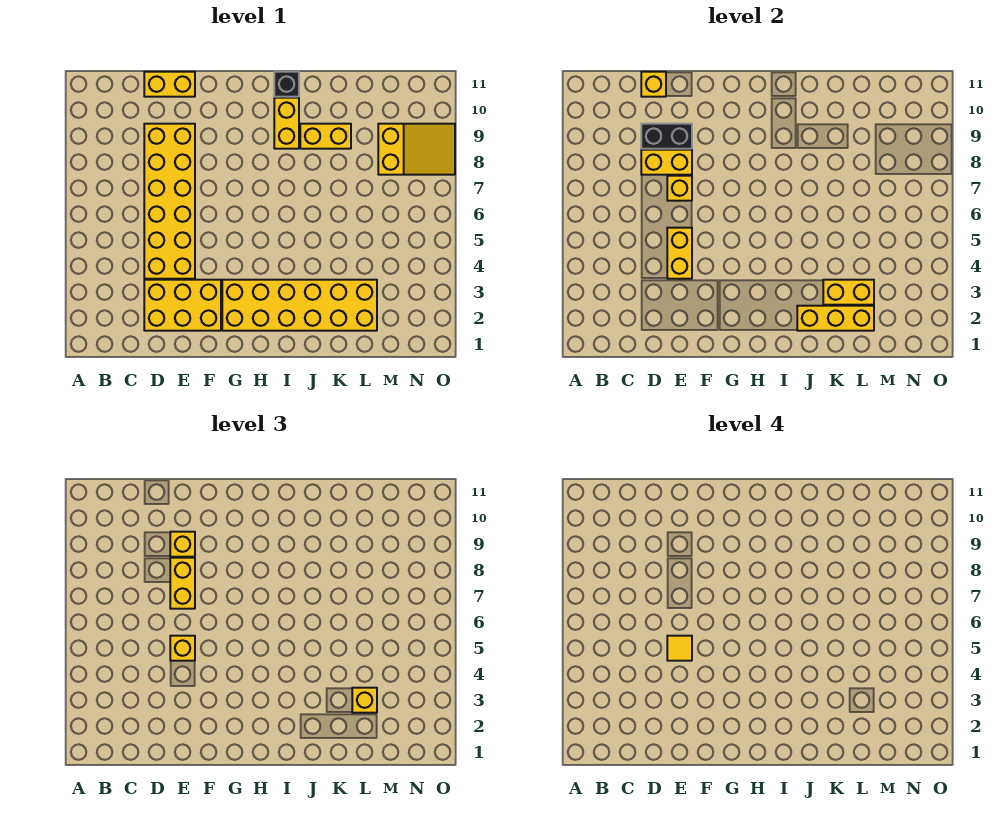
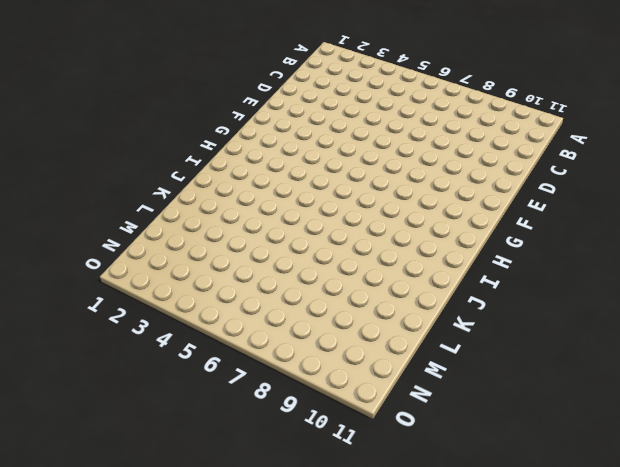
none -> yellow brick D2:F3 level 1
none -> yellow brick D4:E9 level 1
none -> yellow brick D11:E11 level 1

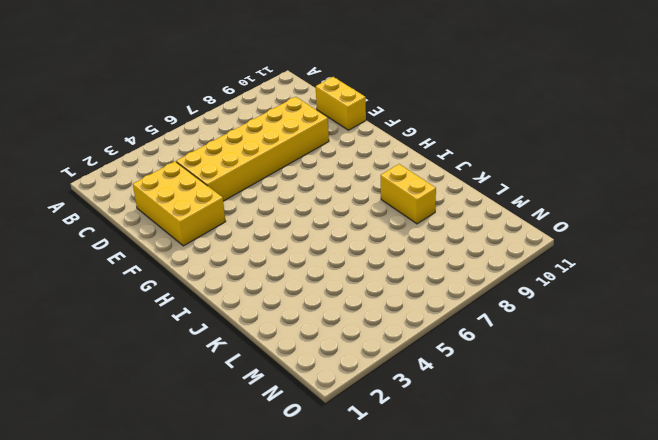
none -> yellow brick G2:L3 level 1
none -> yellow brick I9:I10 level 1
none -> black brick I11 level 1

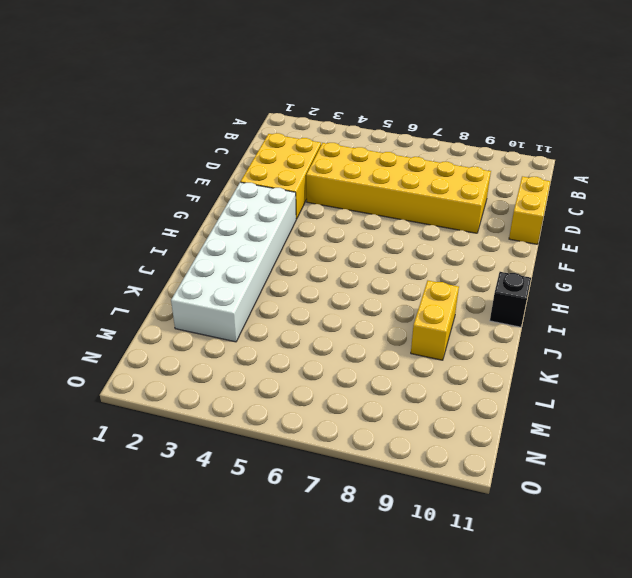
white brick G2:L3 level 1 -> yellow brick G2:L3 level 1
none -> yellow brick I9:I10 level 1
none -> yellow slope M8:O9 level 1 top M
none -> yellow brick D8:E8 level 2

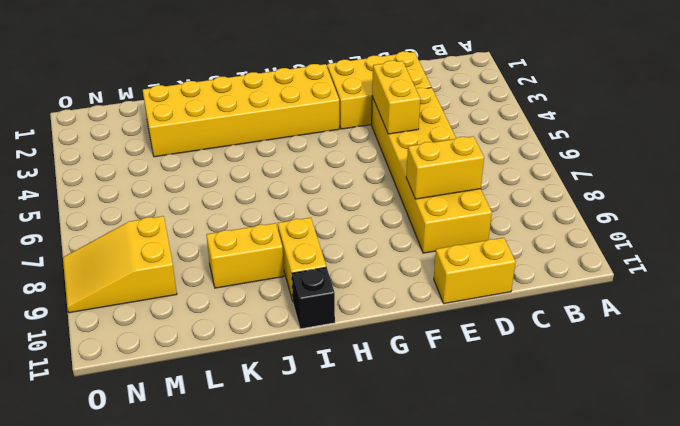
none -> black brick D9:E9 level 2
none -> yellow brick D11 level 2
none -> yellow brick E7 level 2

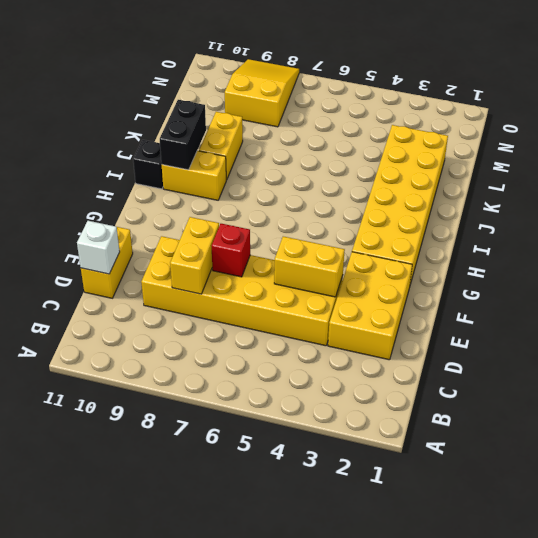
white brick D11 level 2 -> yellow brick D11 level 2
red brick E7 level 2 -> yellow brick E7 level 2
black brick I10:J10 level 2 -> black brick D9:E9 level 2
none -> yellow brick J2:L2 level 2
none -> yellow brick K3:L3 level 2
none -> yellow brick E5 level 3

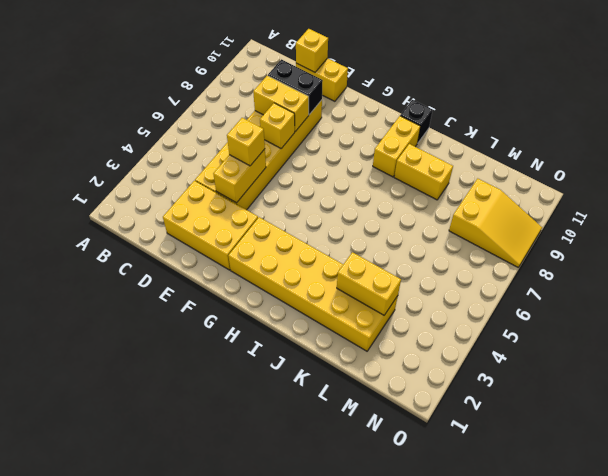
none -> yellow brick J2:L2 level 2
none -> yellow brick E7:E8 level 3
none -> yellow brick E9 level 3

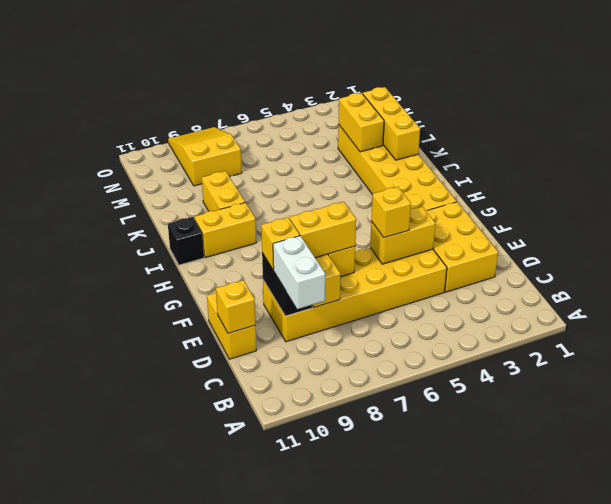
white brick C9:D9 level 3 -> none
none -> yellow brick L3 level 3
none -> yellow tile E5 level 4

